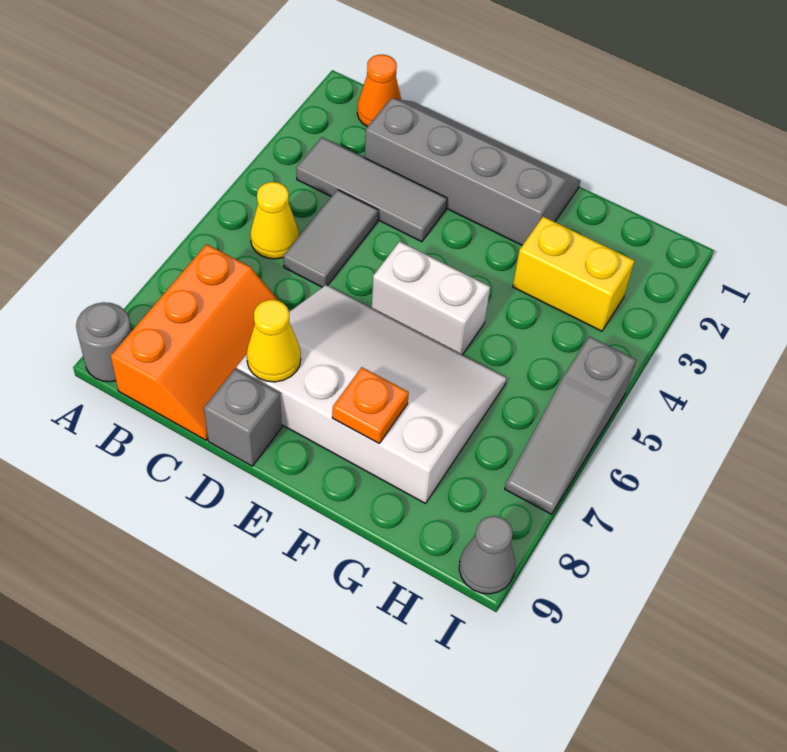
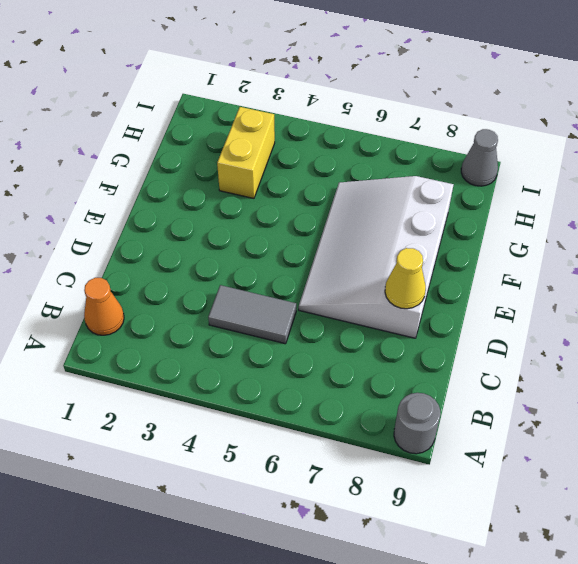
none -> grey tile B3:D3 level 1
none -> yellow cone B5 level 1
none -> orange slope B7:C9 level 1 top B

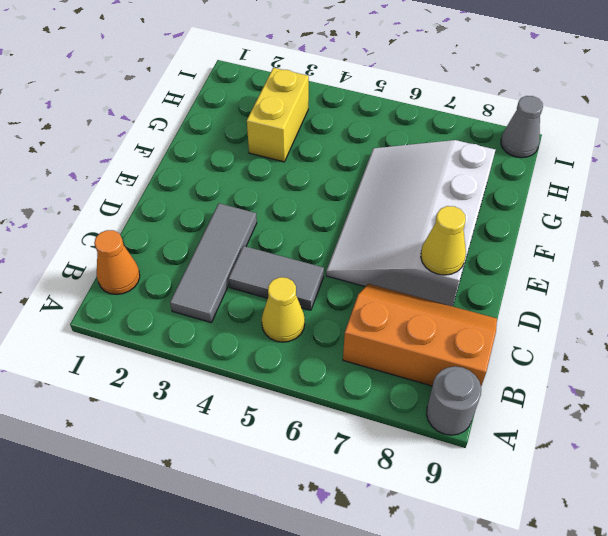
none -> grey slope C1:F2 level 1 top 2
none -> grey brick D9 level 1
none -> white brick E5:F5 level 1

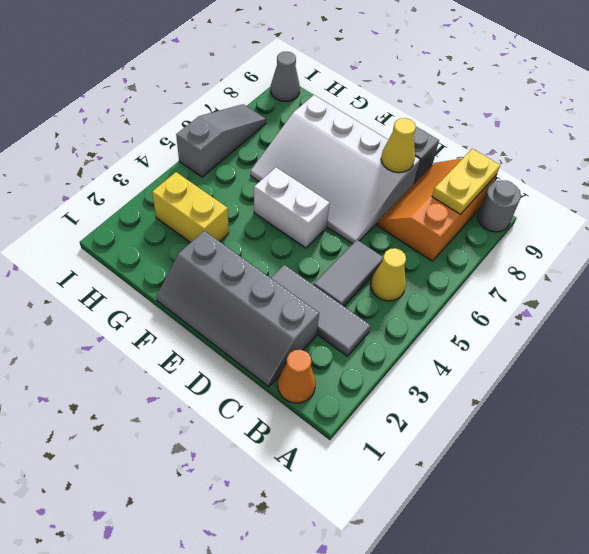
yellow plate B8:B9 level 2 -> none
none -> orange plate F8 level 2

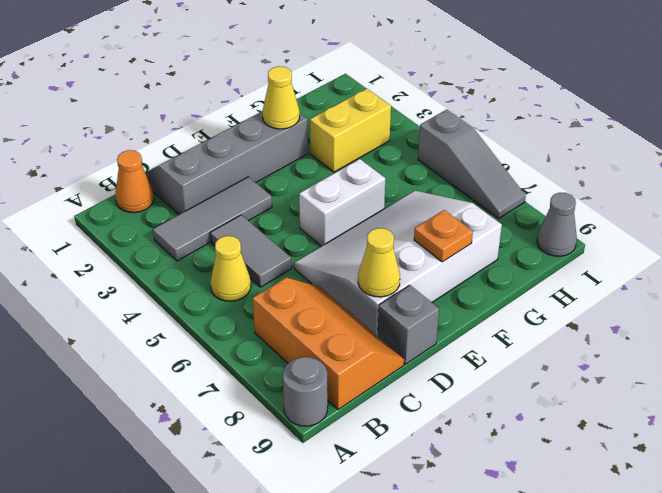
yellow cone F2 level 2 -> none

